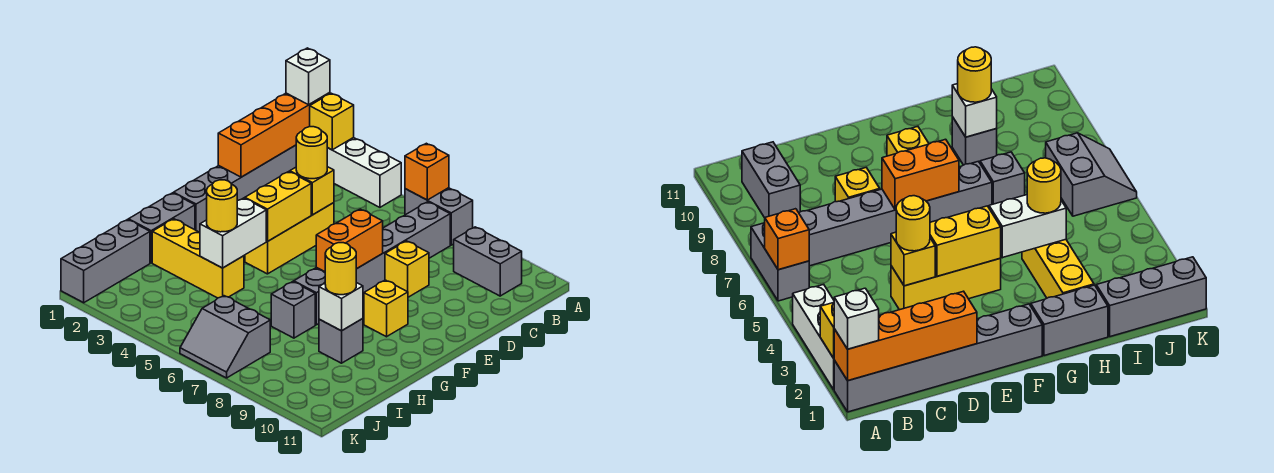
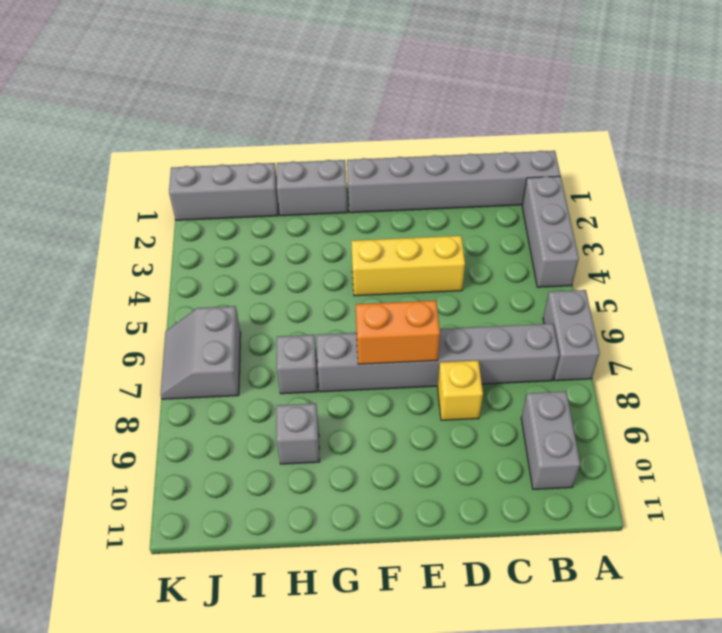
grey brick A2:A4 level 1 -> white brick A2:A4 level 1
none -> yellow brick F9 level 1
none -> yellow brick H2:H4 level 1
none -> orange brick A1:D1 level 2

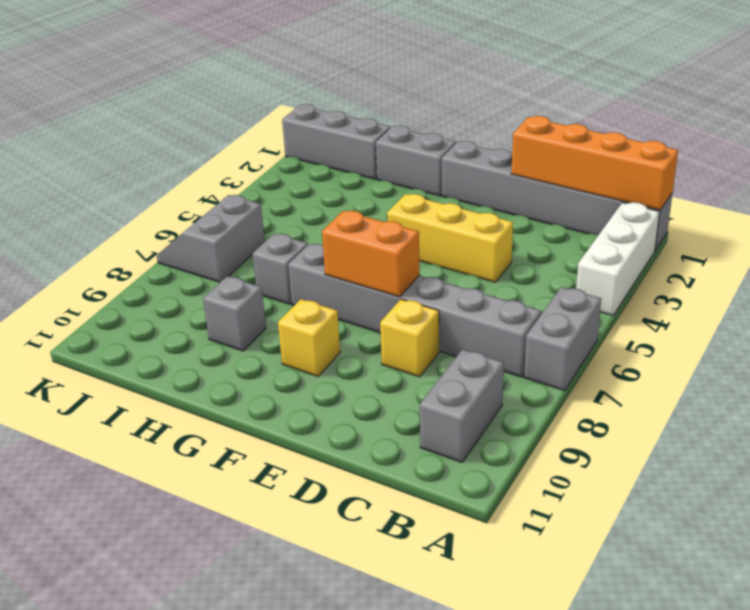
none -> yellow brick H2:H4 level 1
none -> yellow brick A2 level 2
none -> orange brick A6 level 2

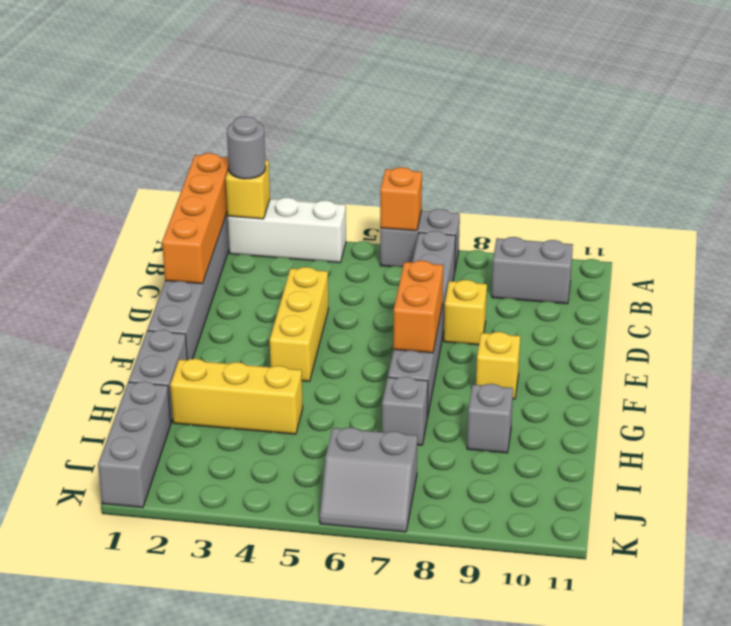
grey round brick A2 level 3 -> none
none -> yellow brick D4 level 2
none -> yellow brick E4:F4 level 2
none -> white brick G4:H4 level 2

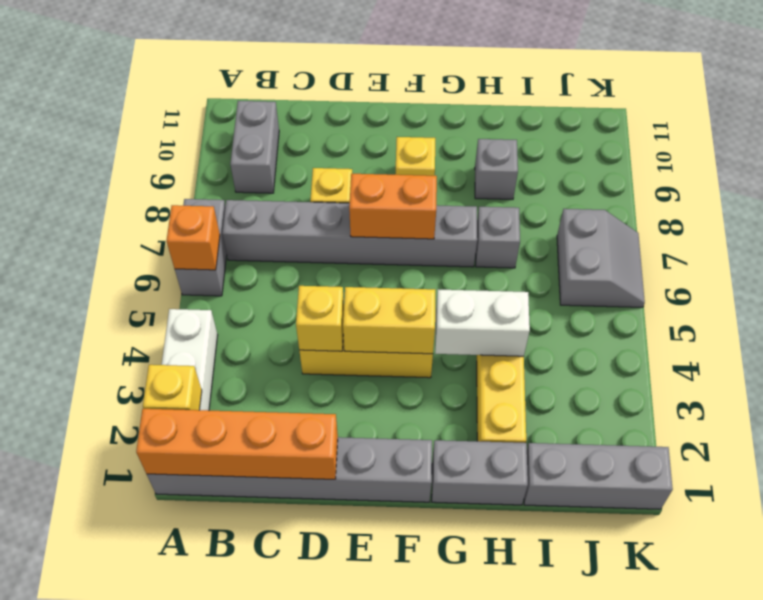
none -> white brick H9 level 2
none -> white brick A1 level 3
none -> yellow round brick D4 level 3

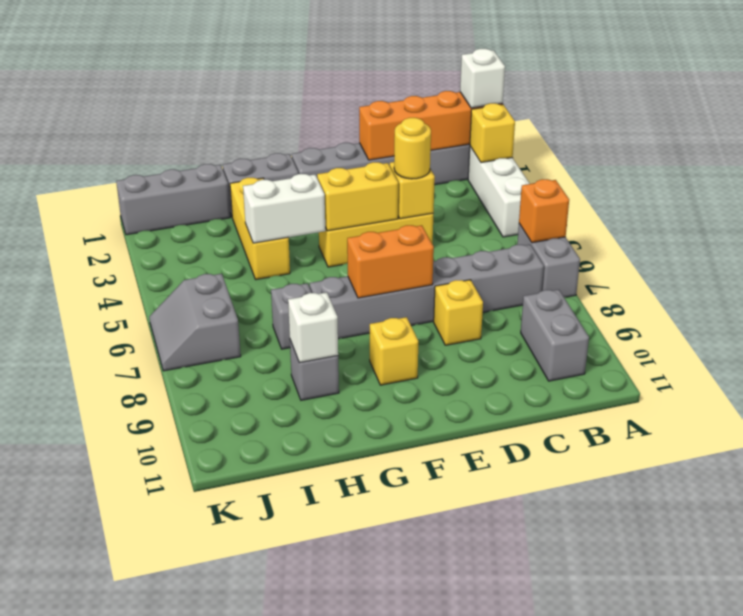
none -> yellow round brick H4 level 3
none -> yellow round brick H9 level 3

